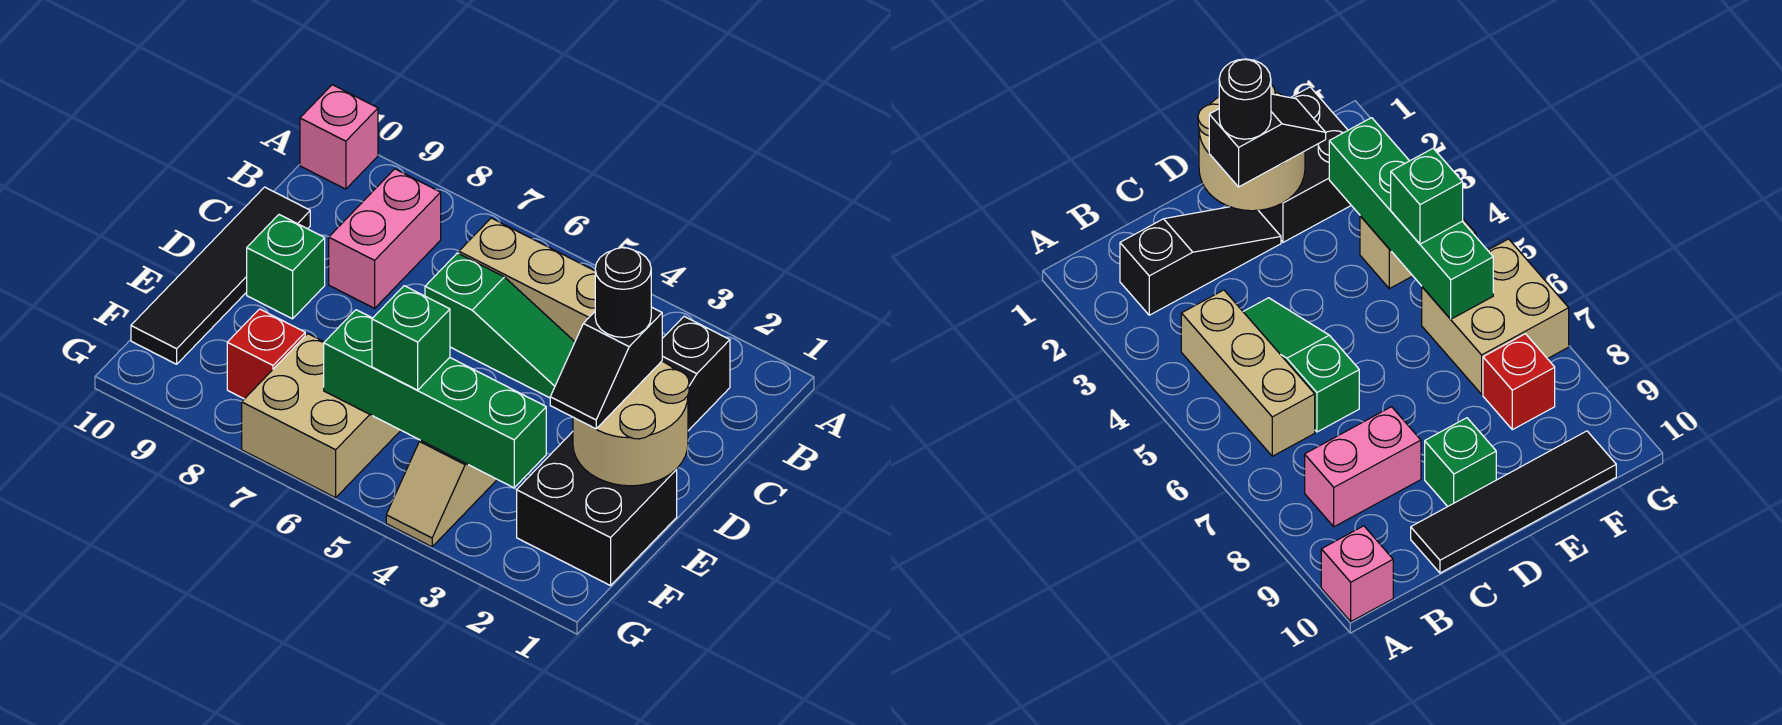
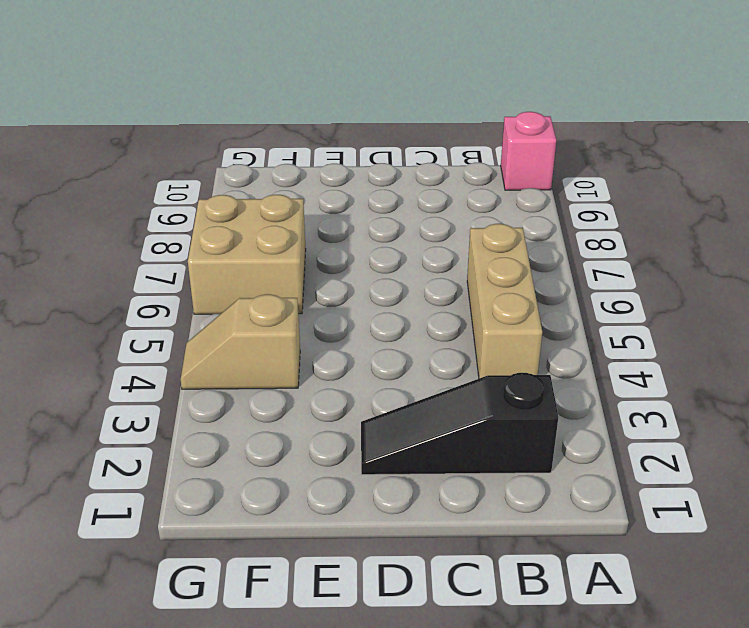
none -> pink brick B8:C8 level 1
none -> green slope C4:C6 level 1 top 6
none -> black tile C10:F10 level 1

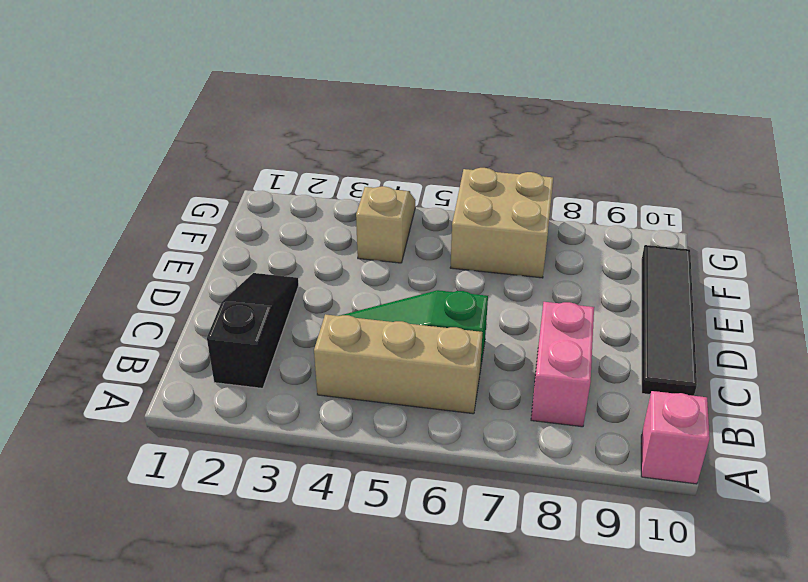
none -> green brick D9 level 1
none -> black brick E1:F2 level 1
none -> red brick F8 level 1

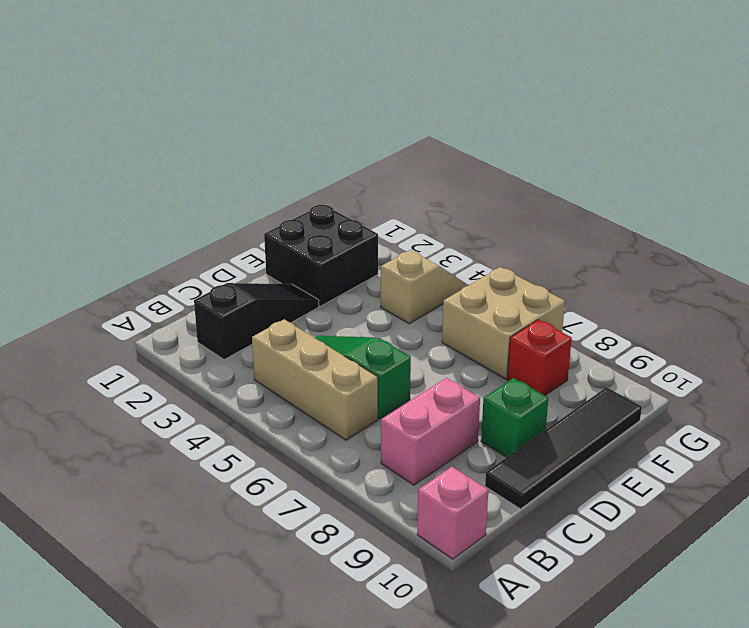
none -> tan round brick D1:E2 level 2
none -> green brick F3:F6 level 2
none -> black slope D2:E2 level 3 top D

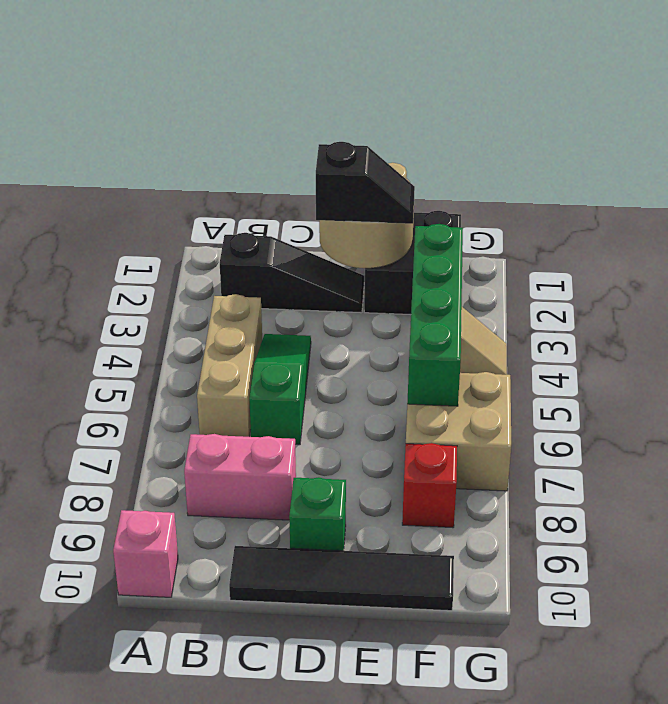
none -> green brick F5 level 3
none -> black round brick D2 level 4

